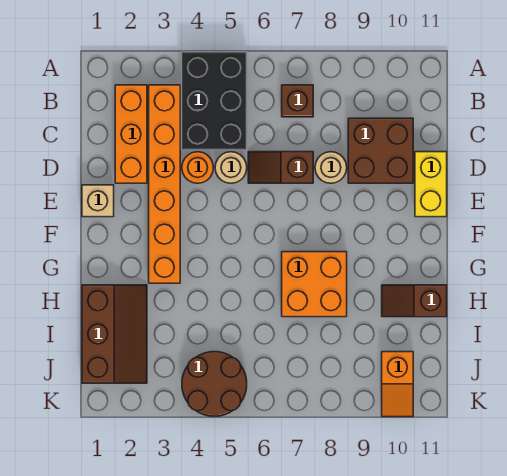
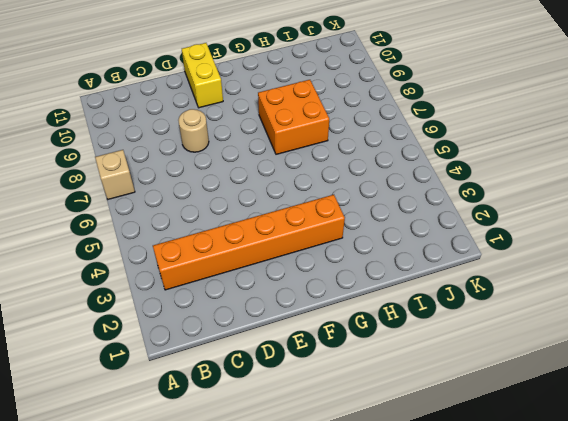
tan brick A7 level 1 -> tan brick E1 level 1
yellow brick E10:E11 level 1 -> yellow brick D11:E11 level 1
none -> black brick A4:C5 level 1
none -> orange brick B2:D2 level 1
none -> brown brick B7 level 1

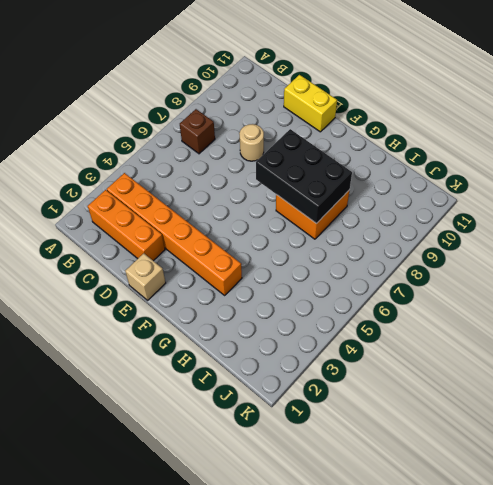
black brick F7:H8 level 2 -> black brick A4:C5 level 1
none -> brown brick C9:D10 level 1
none -> orange round brick D4 level 1
none -> tan round brick D5 level 1

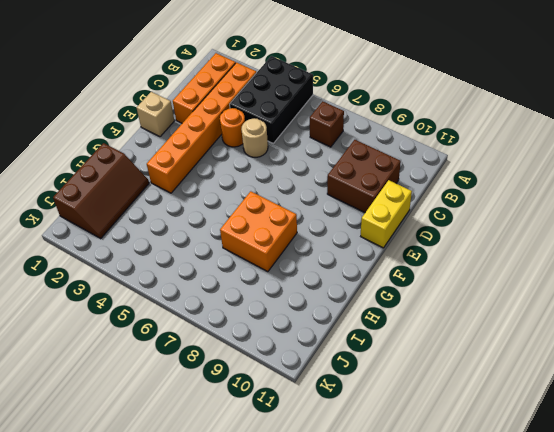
none -> brown slope D6:D7 level 1 top 7
none -> tan round brick D8 level 1
none -> brown slope H10:H11 level 1 top 11

